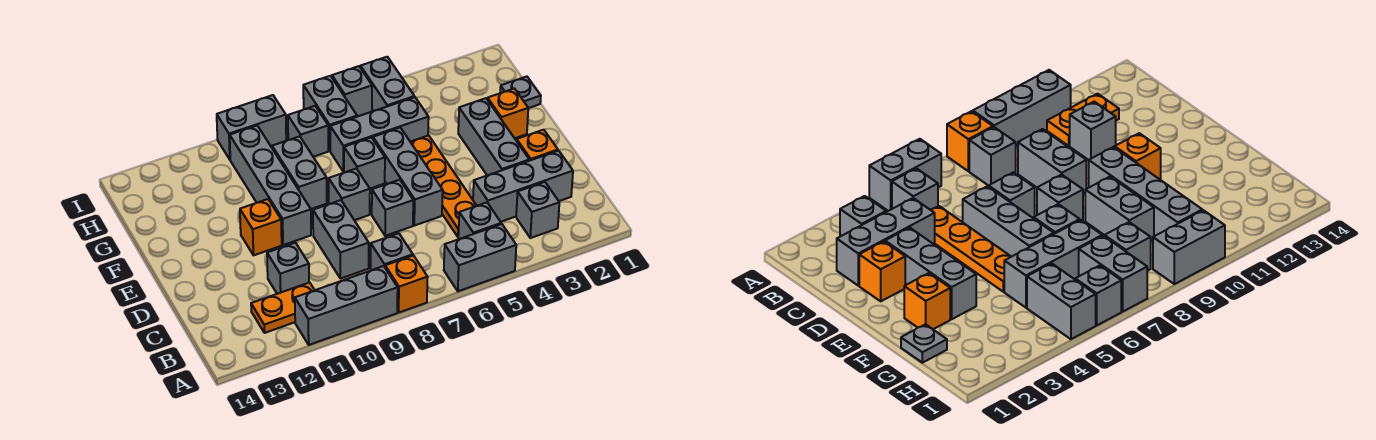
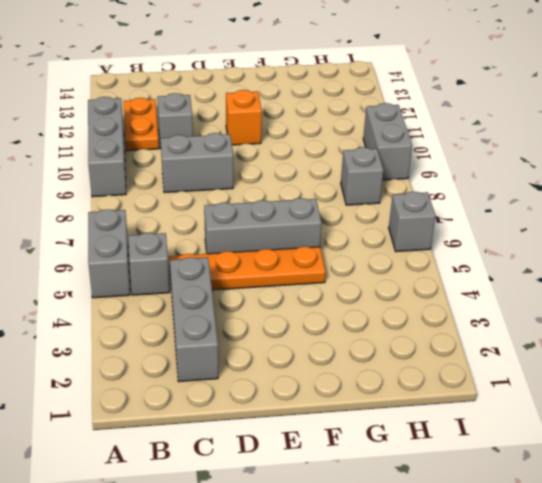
none -> orange brick A8 level 1
none -> grey brick B3 level 1
none -> grey brick B8 level 1

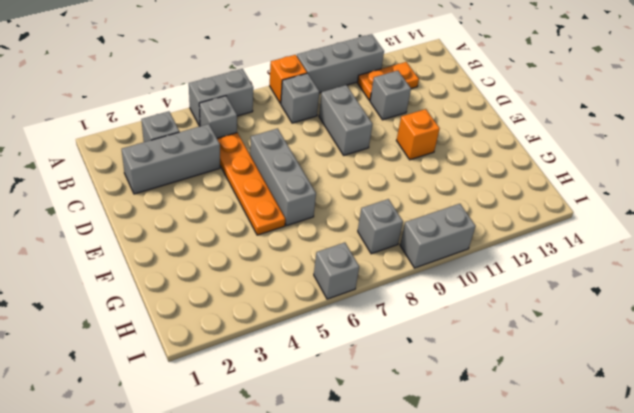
none -> orange brick D2 level 1
none -> grey brick D3:F3 level 1
none -> grey brick D7 level 1

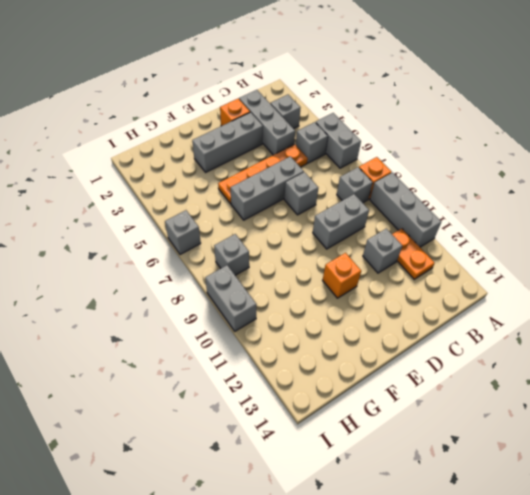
none -> grey brick E8 level 1
none -> grey brick E10:H10 level 1
none -> orange brick F2 level 1

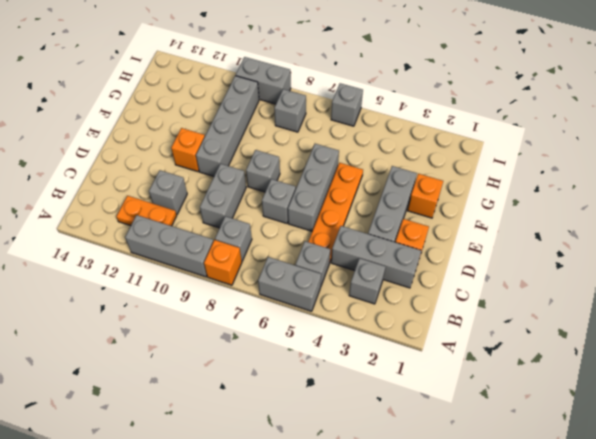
none -> grey brick F7 level 1
none -> grey brick F9:G9 level 1
none -> grey plate G1 level 1

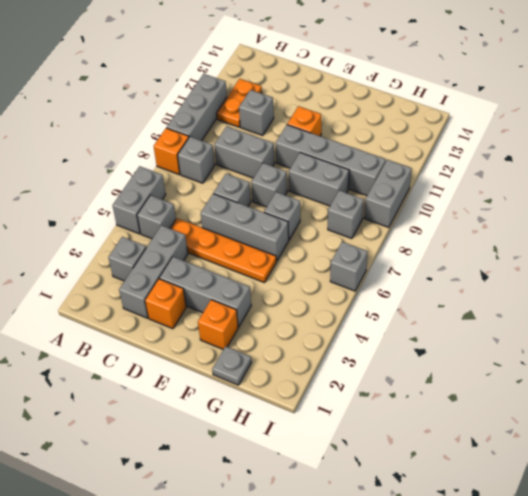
none -> grey brick G5:G7 level 1
none -> grey brick H5:I5 level 1
none -> grey brick H7:I7 level 1

